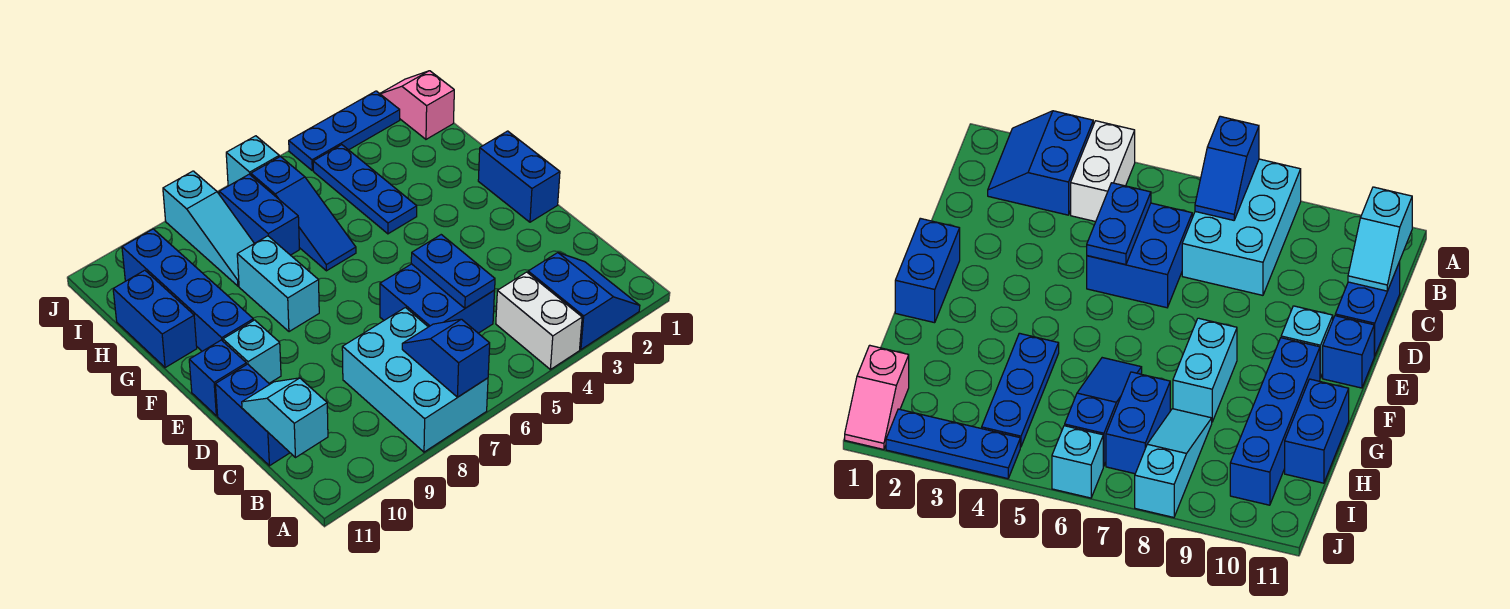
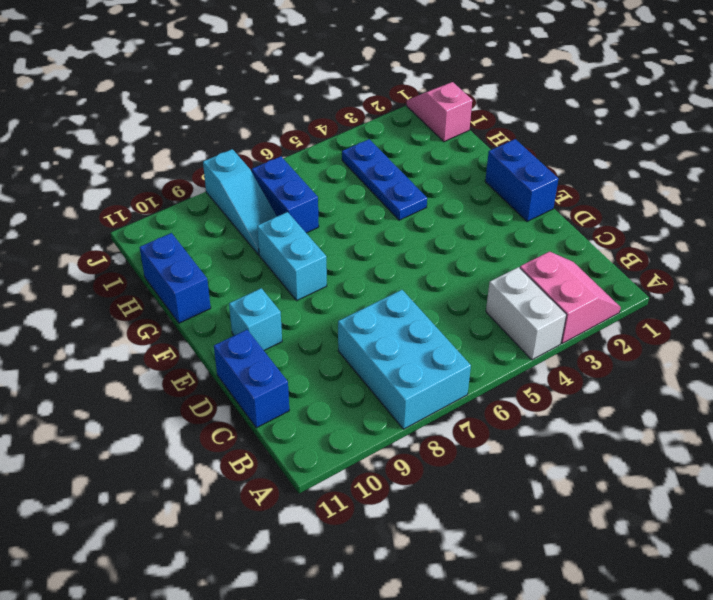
pink slope A2:B3 level 1 top 3 -> blue slope A2:B3 level 1 top 3
none -> blue brick C5:D6 level 1
none -> blue brick E11 level 1
none -> blue brick F10:I10 level 1

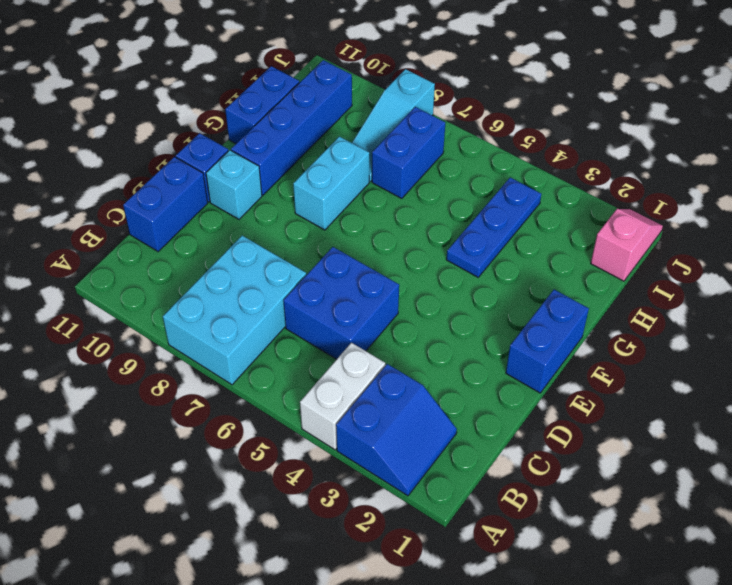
none -> blue slope G6:I6 level 1 top I
none -> blue plate J2:J4 level 1
none -> cyan brick J6 level 1

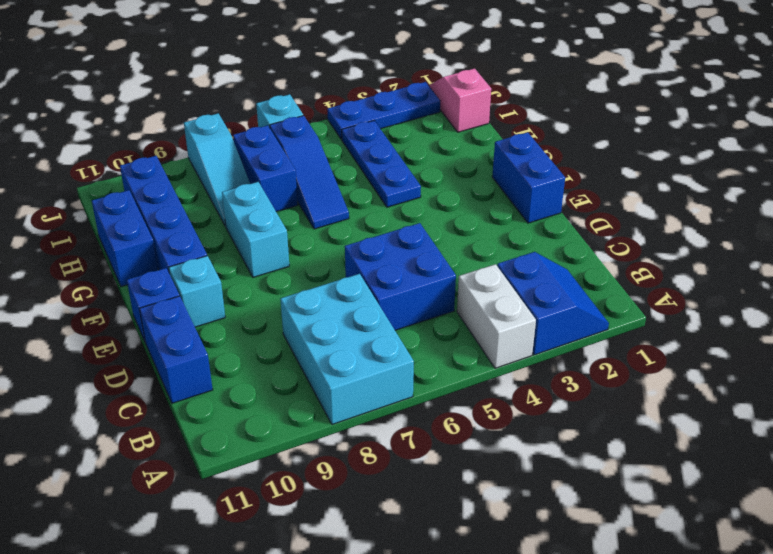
none -> blue slope A7:B7 level 2 top A
none -> cyan slope B11:C11 level 2 top B
none -> blue plate C5:D5 level 2

